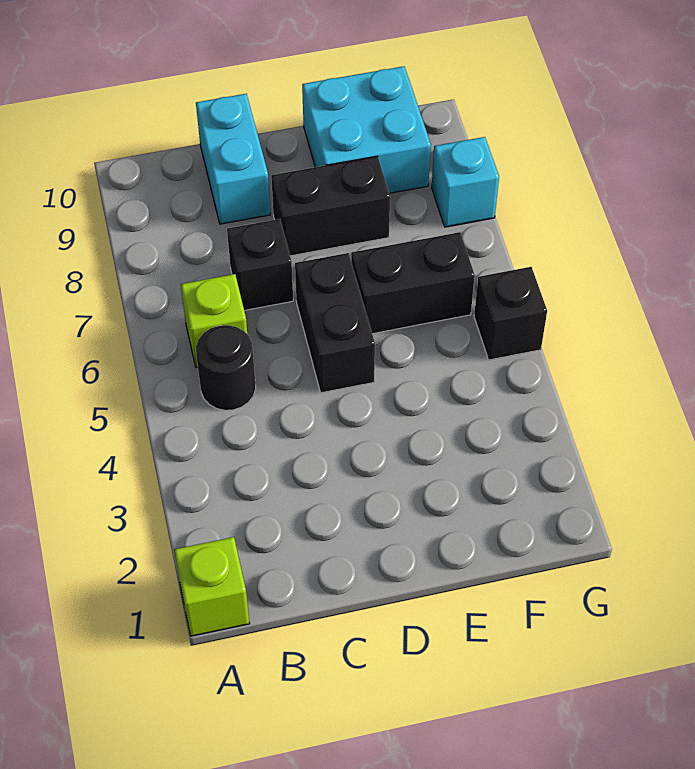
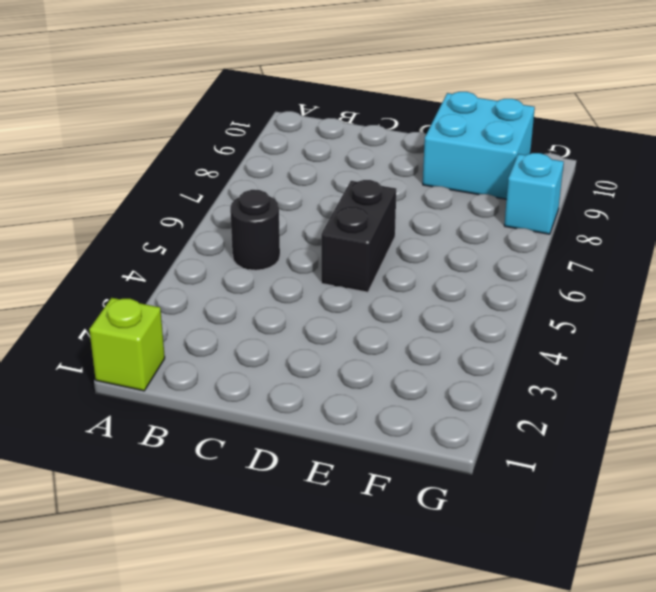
none -> lime brick B6 level 1
none -> black brick C7 level 1

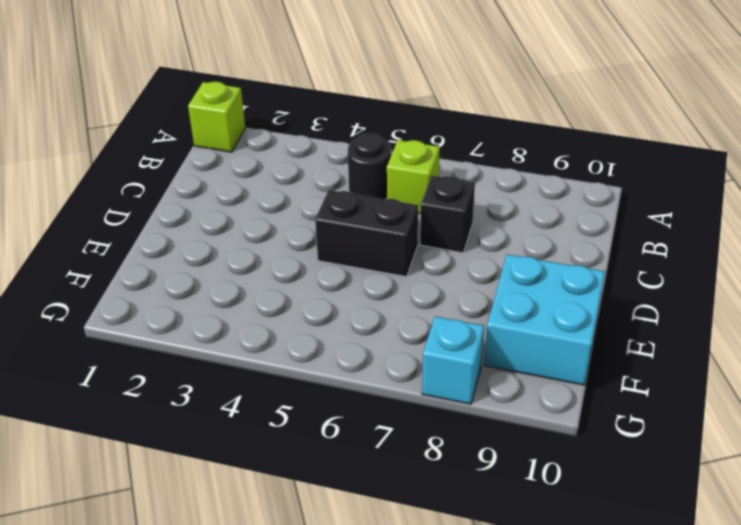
none -> cyan brick C9:C10 level 1
none -> black brick D8:E8 level 1

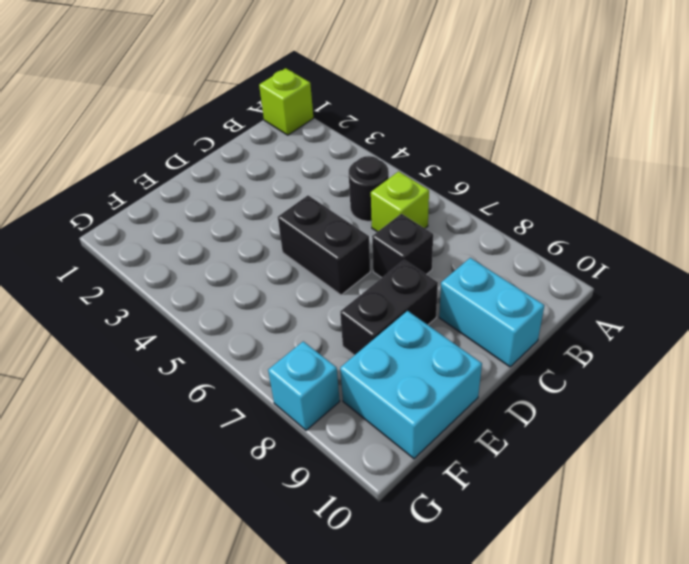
none -> black brick E6:F6 level 1
none -> black brick G5 level 1

